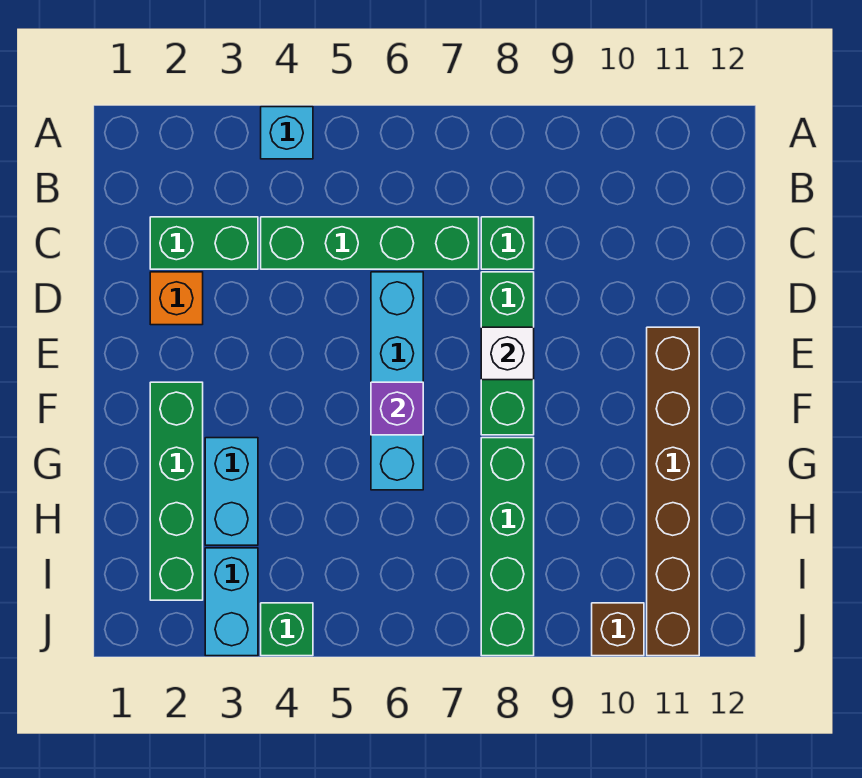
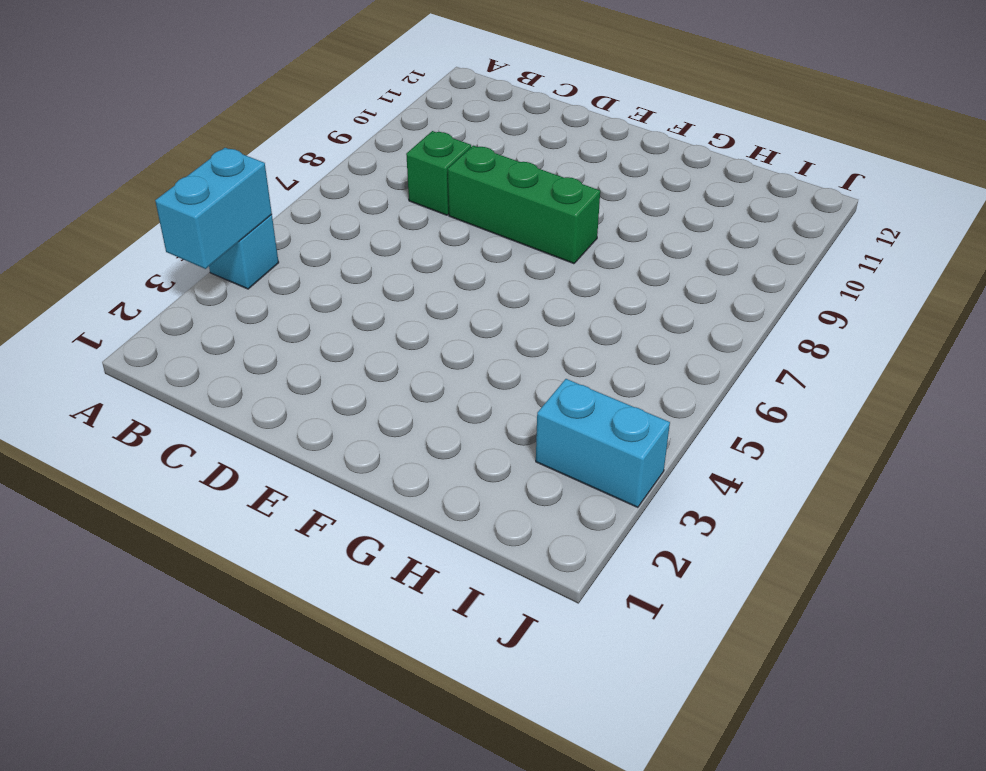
cyan brick A3:A4 level 2 -> cyan brick G3:H3 level 1
none -> green brick C2:C3 level 1
none -> green brick C4:C7 level 1
none -> orange brick D2 level 1

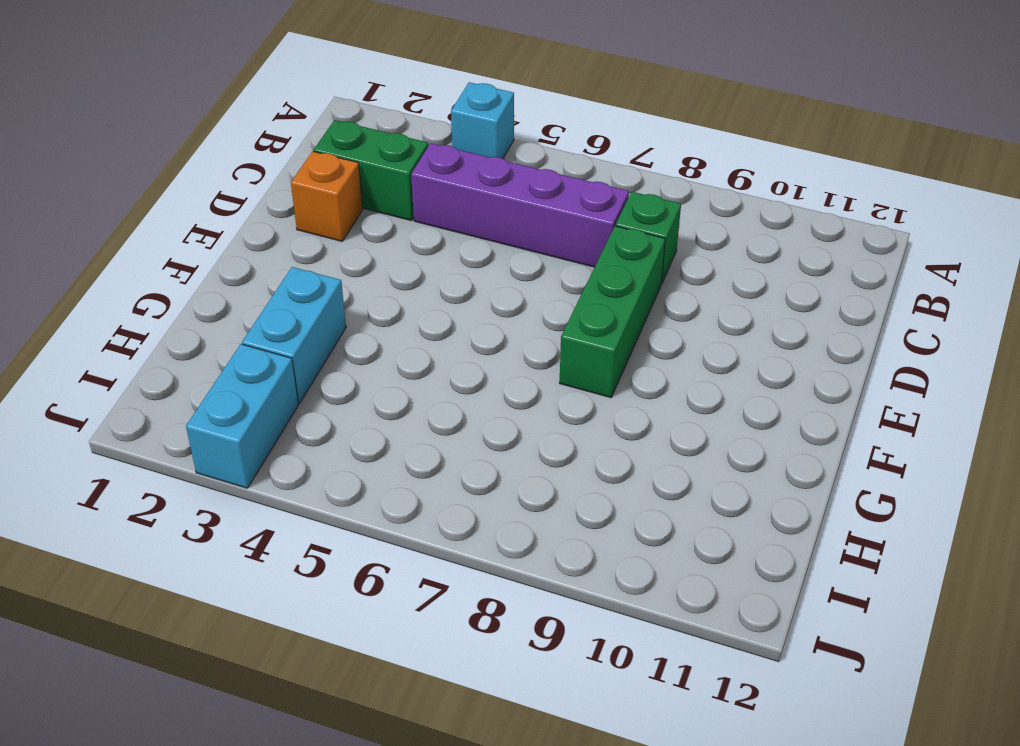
purple brick C4:C7 level 1 -> green brick C4:C7 level 1
none -> cyan brick D6:G6 level 1
none -> brown brick E11:J11 level 1
none -> green brick F2:I2 level 1

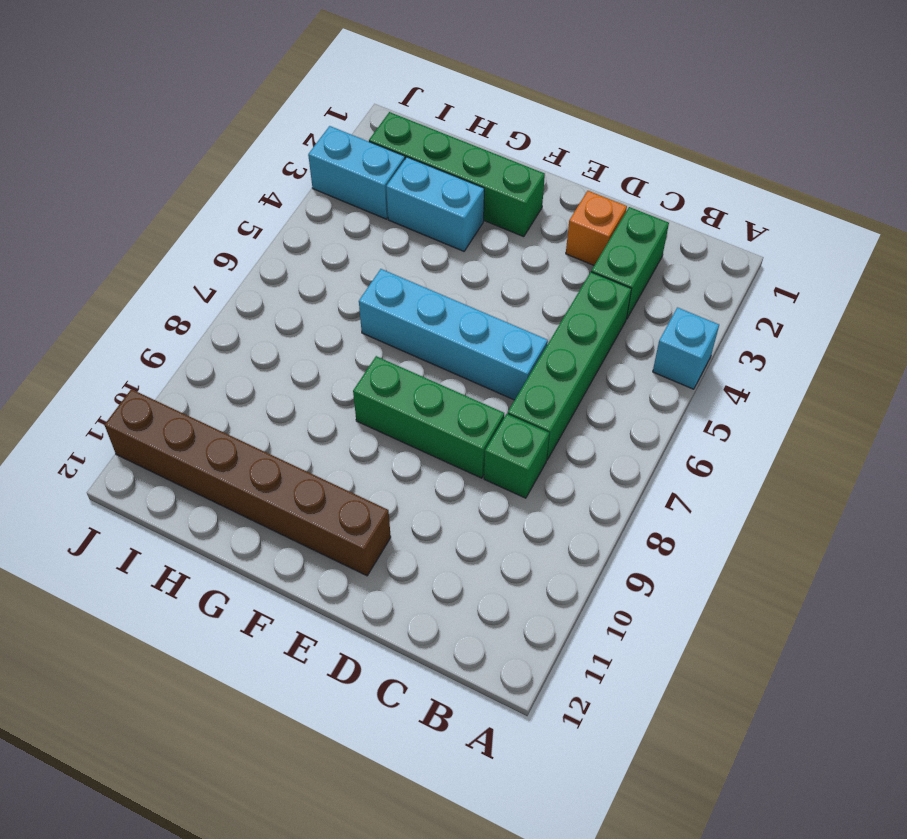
none -> green brick G8:J8 level 1
none -> green brick J4 level 1
none -> brown brick J10 level 1

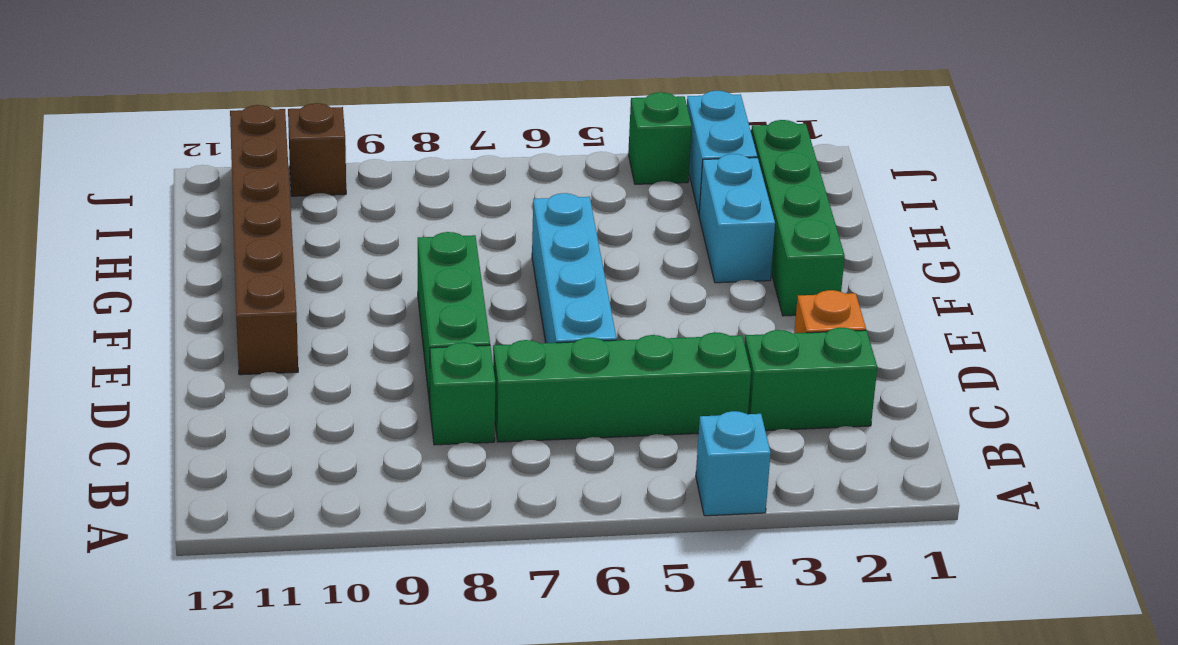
none -> green brick G8:J8 level 1
none -> white brick E8 level 2
none -> purple brick F6 level 2

